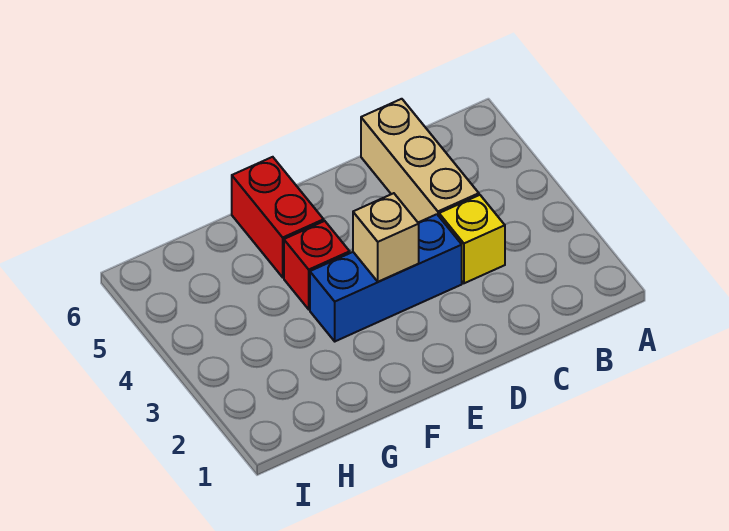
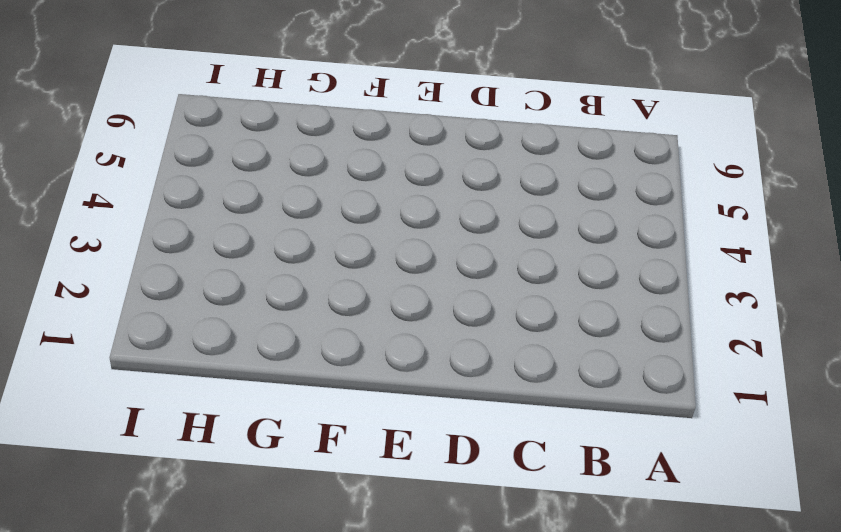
none -> yellow brick C3 level 1
none -> tan brick C4:C6 level 1

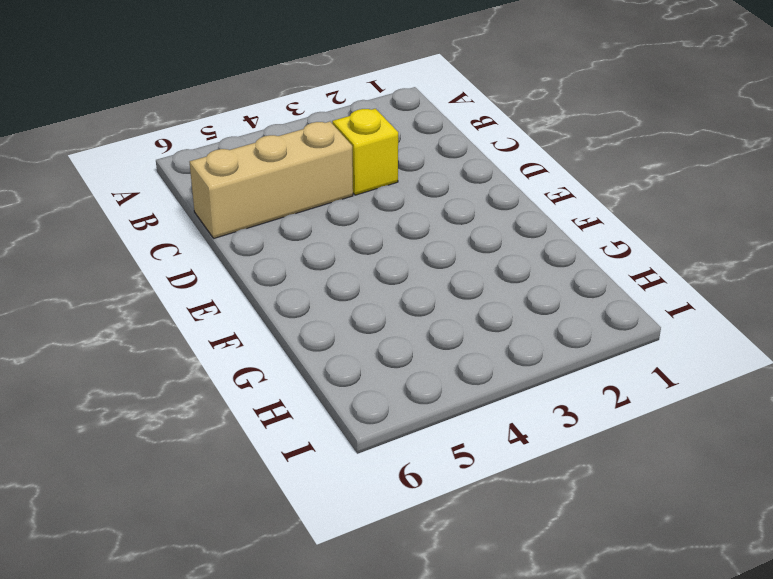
none -> blue brick D3:F3 level 1
none -> red brick F4 level 1

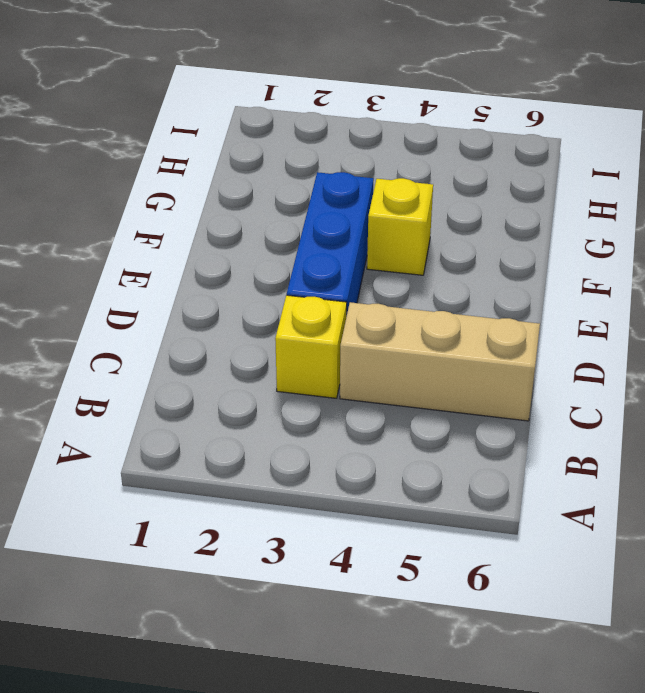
yellow brick F4 level 1 -> red brick F4 level 1
none -> red brick F5:F6 level 1
none -> tan brick E3 level 2

